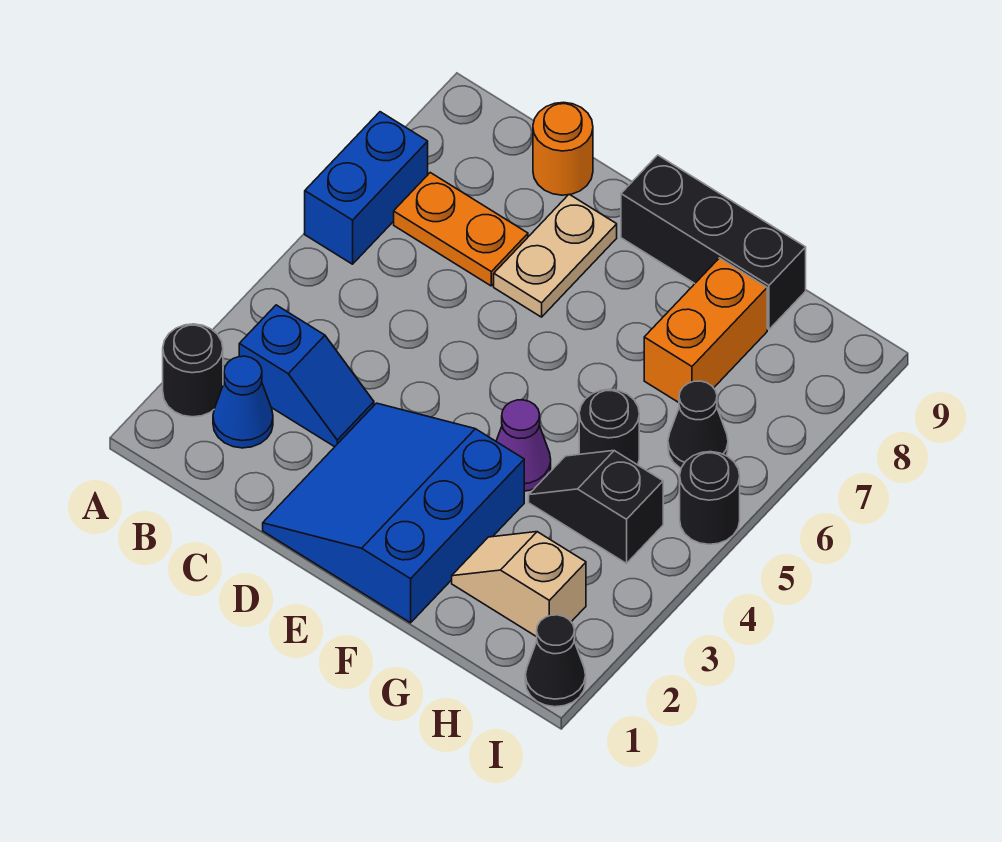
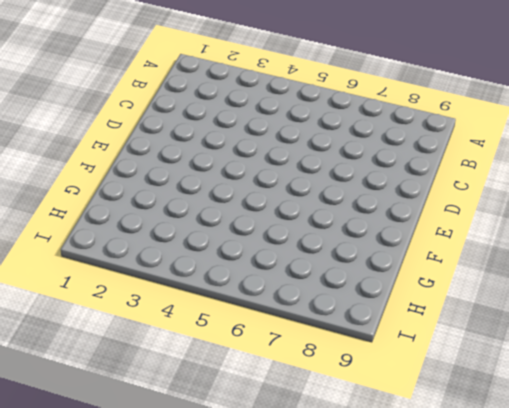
none -> black round brick A2 level 1
none -> blue brick A6:A7 level 1
none -> blue cone B2 level 1

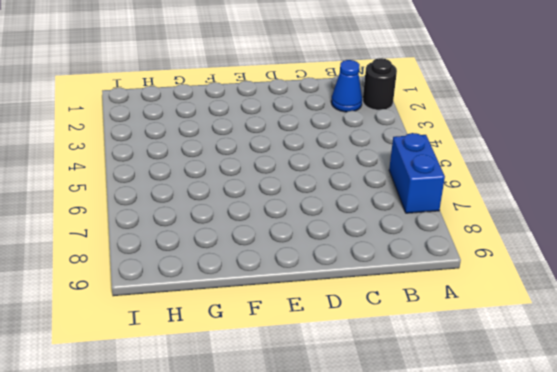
none -> blue slope B3:C3 level 1 top B
none -> orange plate B7:C7 level 1
none -> orange round brick C9 level 1

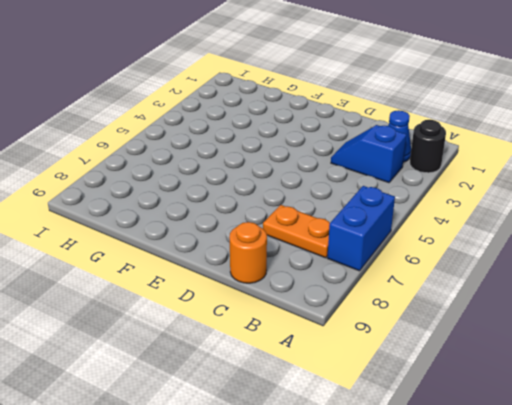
none -> blue slope D1:F3 level 1 top F
none -> tan plate D7:D8 level 1
none -> black brick E9:G9 level 1

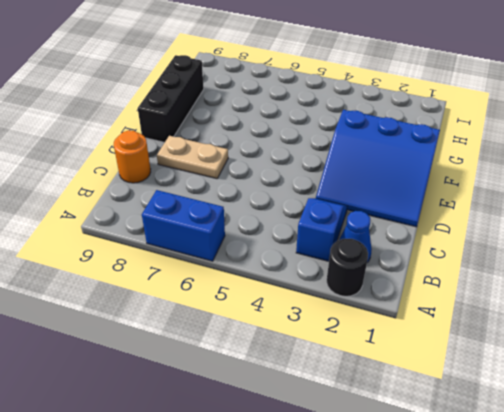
none -> orange plate B7:C7 level 1
none -> purple cone F4 level 1
none -> tan slope G2:H2 level 1 top H

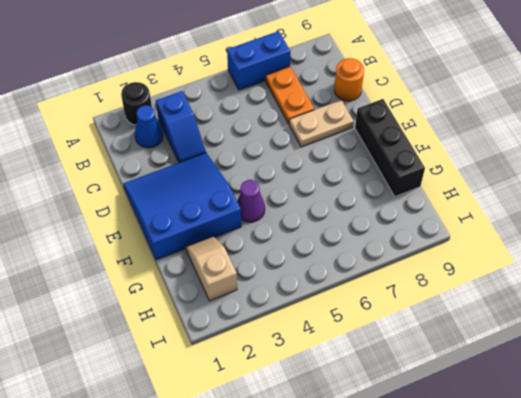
none -> black slope G4:H4 level 1 top H
none -> black round brick G5 level 1
none -> orange brick G7:G8 level 1

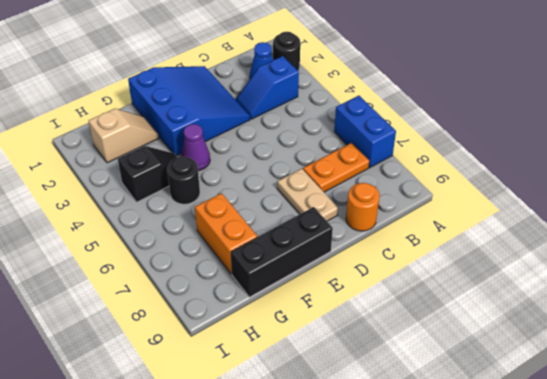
none -> black cone H6 level 1
none -> black cone I1 level 1
none -> black round brick I5 level 1

